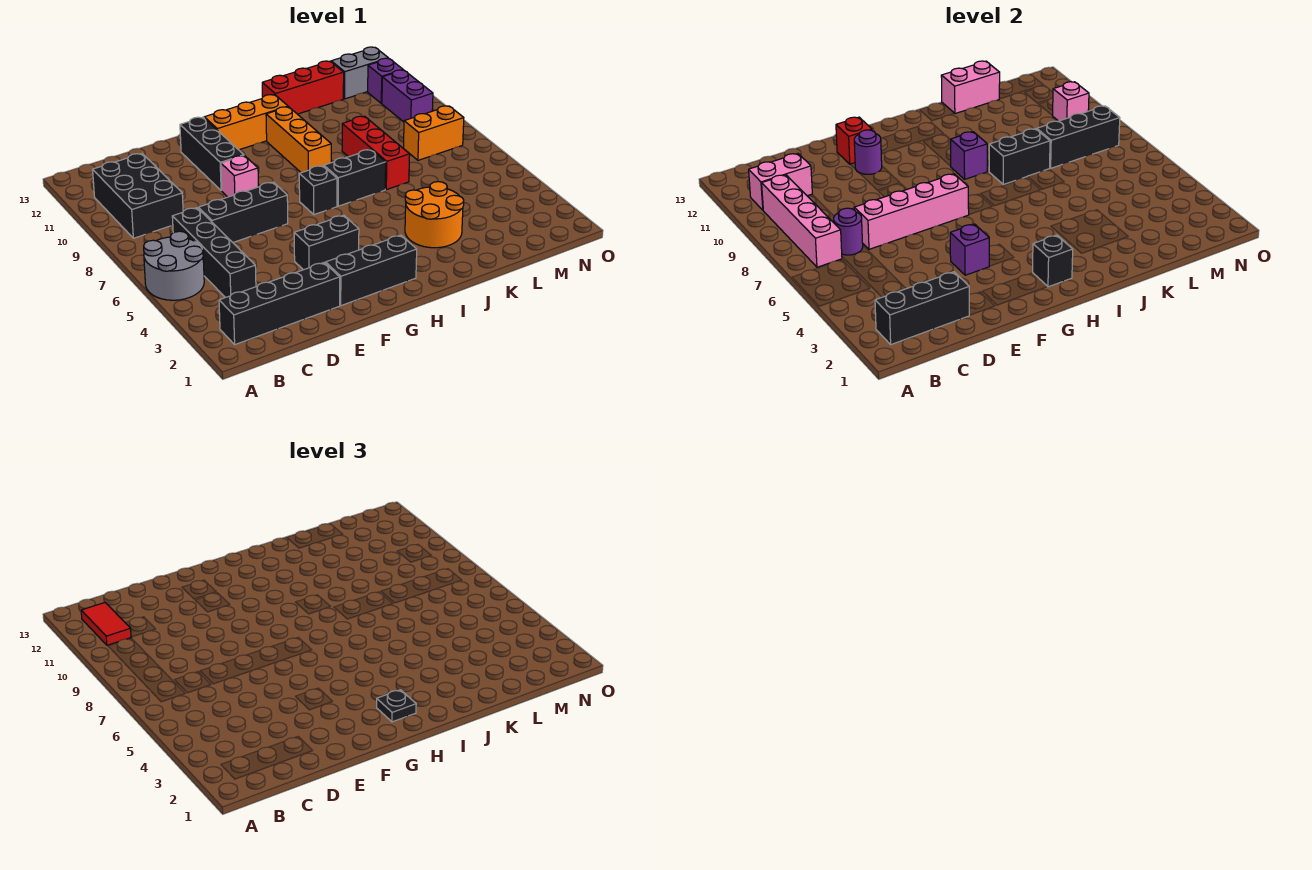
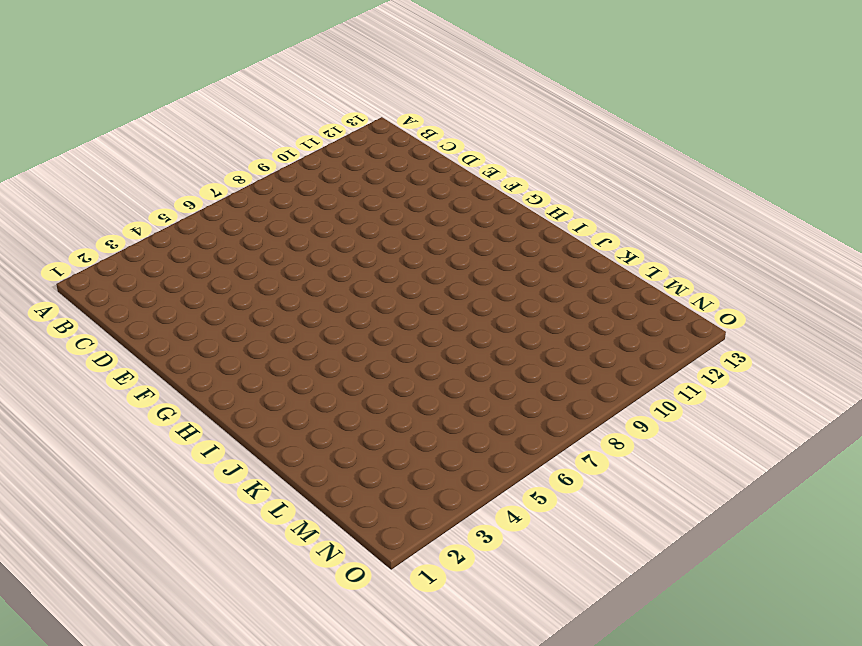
none -> grey round brick A5:B6 level 1
none -> black brick B2:E2 level 1
none -> black brick B9:C11 level 1
none -> black brick C4:C7 level 1

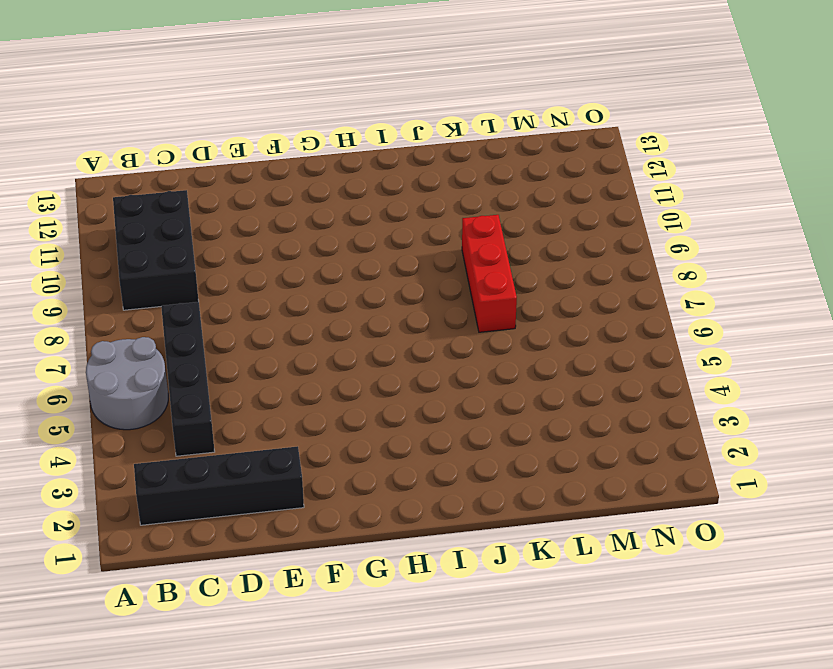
none -> black brick D7:F7 level 1
none -> black brick F2:H2 level 1
none -> black brick F4:G4 level 1
none -> pink brick F9 level 1

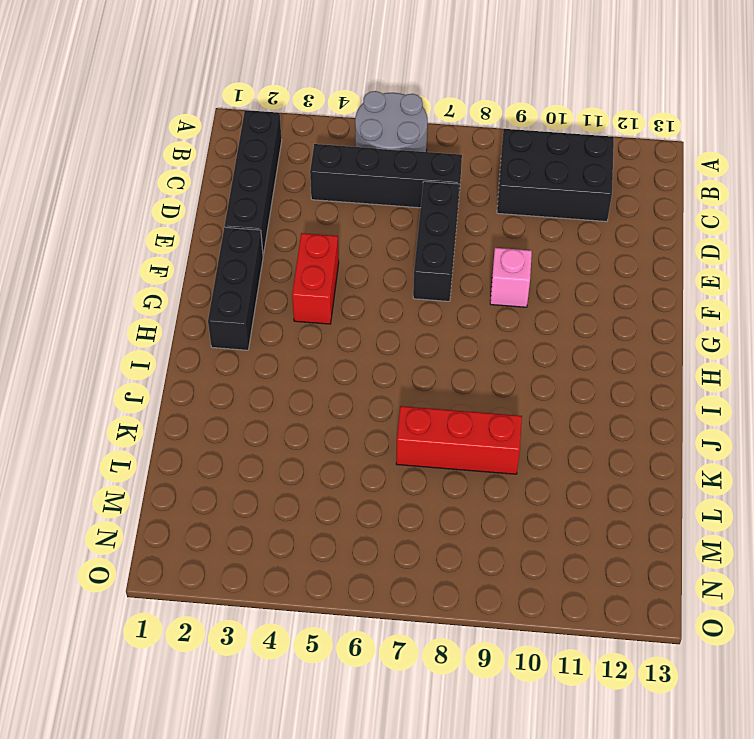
red brick F4:G4 level 1 -> black brick F4:G4 level 1
none -> black brick F10:F12 level 1
none -> orange brick G12:I12 level 1
none -> black brick H7 level 1
none -> black brick I7:J7 level 1

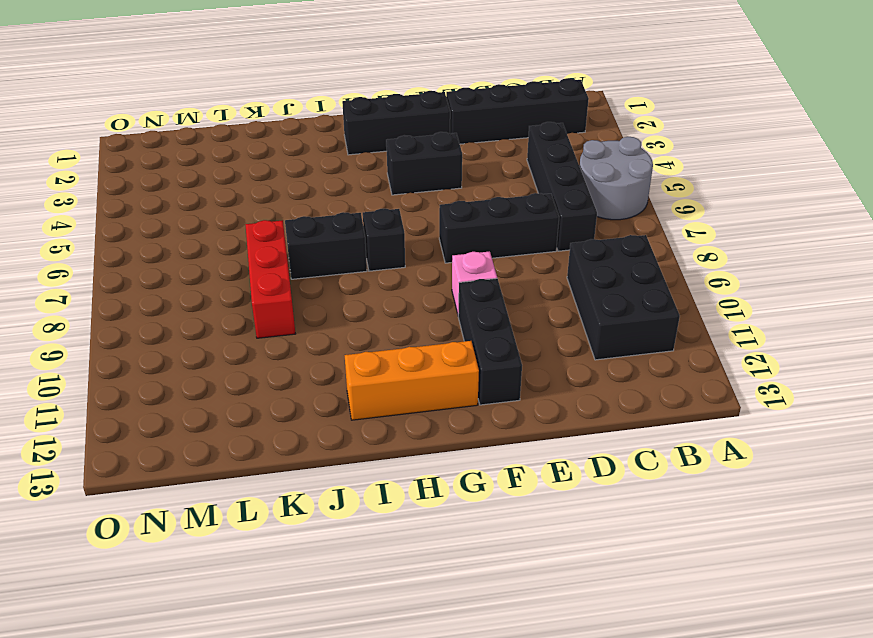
none -> orange brick I9:I11 level 1
none -> orange round brick J3:K4 level 1
none -> red brick J13:L13 level 1
none -> orange brick M8:N8 level 1

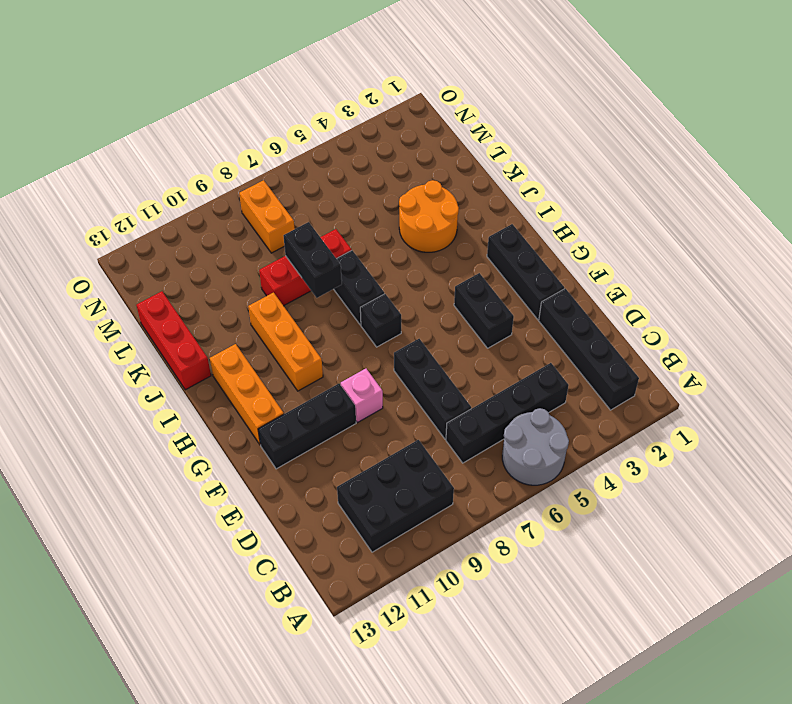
orange brick H10:J10 level 1 -> orange brick I9:I11 level 1
none -> grey brick M13:N13 level 1
none -> purple brick N10:N11 level 1
none -> purple brick N12 level 1
none -> black brick B2:D2 level 2

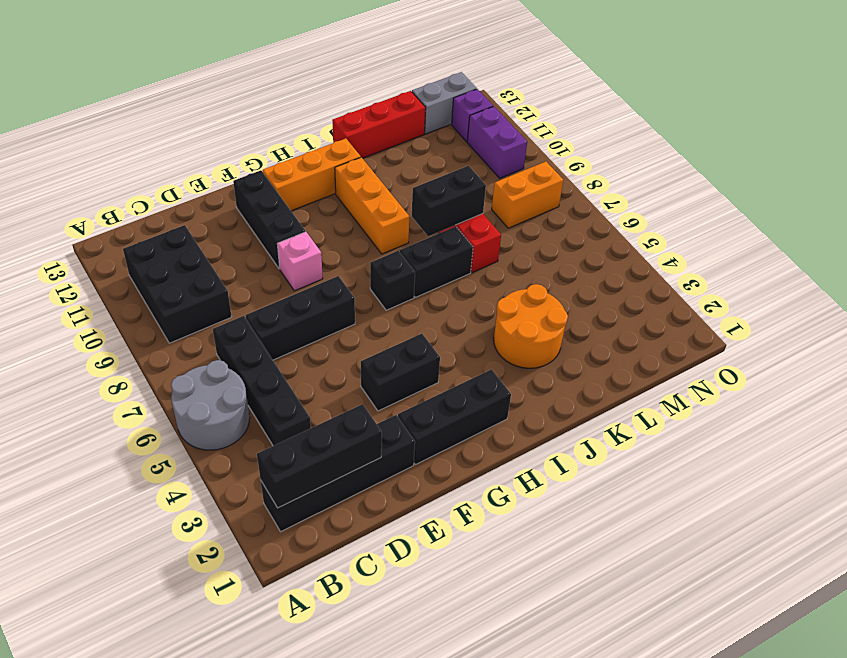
none -> pink brick B7:B10 level 2
none -> pink brick B11:C11 level 2
none -> purple round brick C7 level 2
none -> pink brick D7:G7 level 2

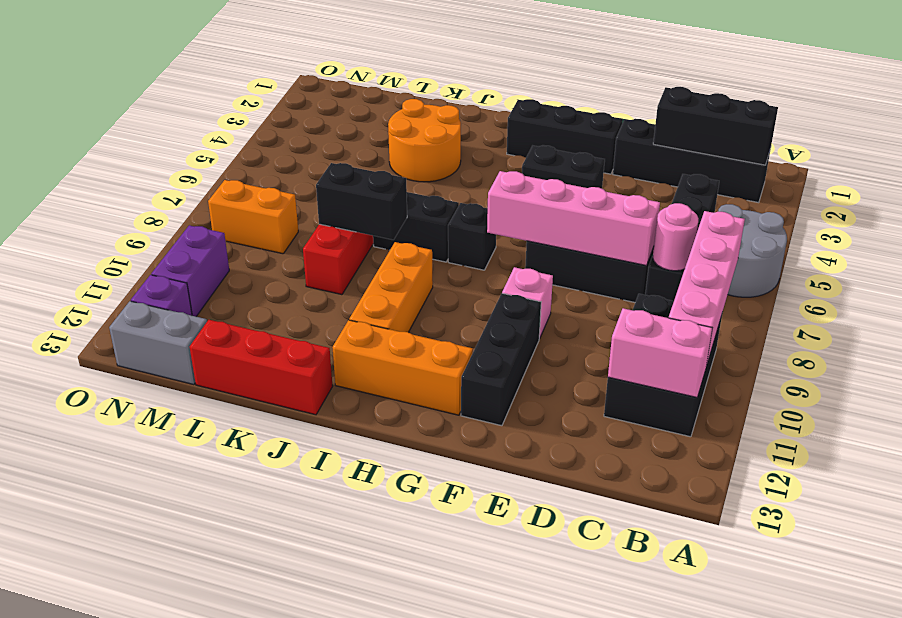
pink round brick C7 level 2 -> purple round brick C7 level 2
none -> purple brick F4 level 2
none -> purple round brick F11 level 2
none -> red brick F12 level 2
none -> black brick H2 level 2

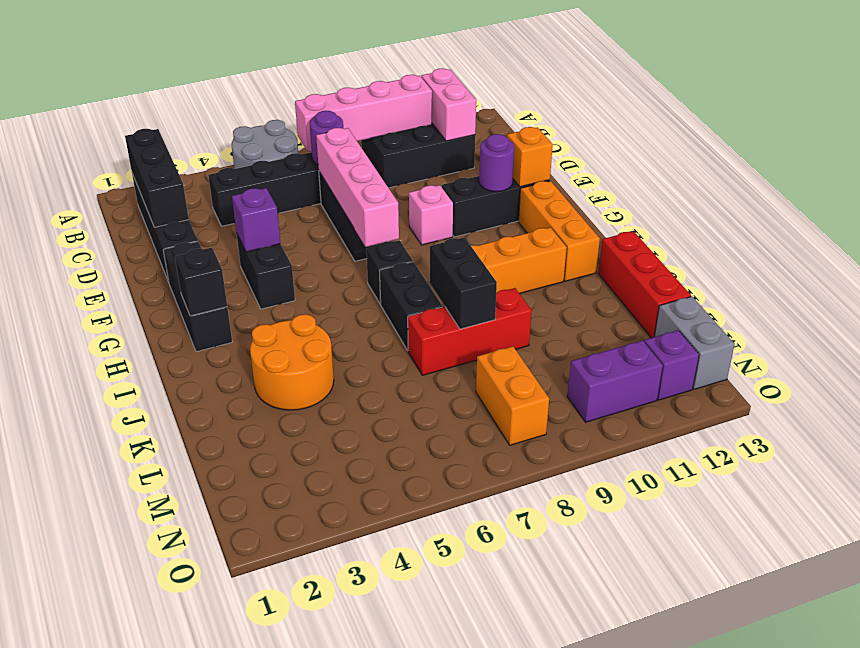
orange brick F12 level 2 -> red brick F12 level 2
none -> purple brick I9 level 2
none -> pink brick K13:L13 level 2
none -> black brick L8:N8 level 2
none -> pink brick N10 level 2

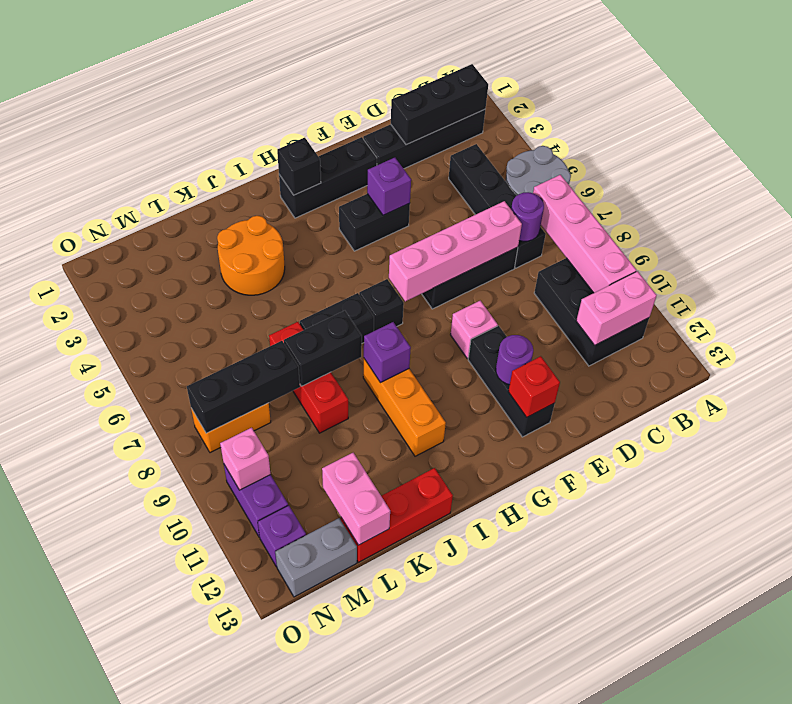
pink brick L12:L13 level 2 -> pink brick K13:L13 level 2
none -> orange brick G12:I12 level 1
none -> red tile B11:B12 level 3
none -> black plate H2 level 3

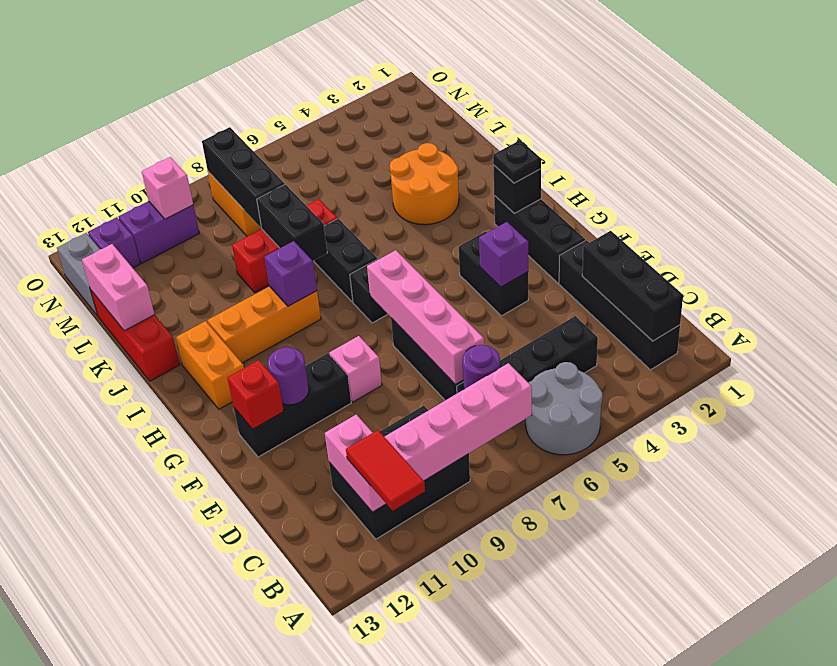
red tile A11:B11 level 3 -> red tile B11:B12 level 3
orange brick H12:I12 level 1 -> orange brick G12:I12 level 1

